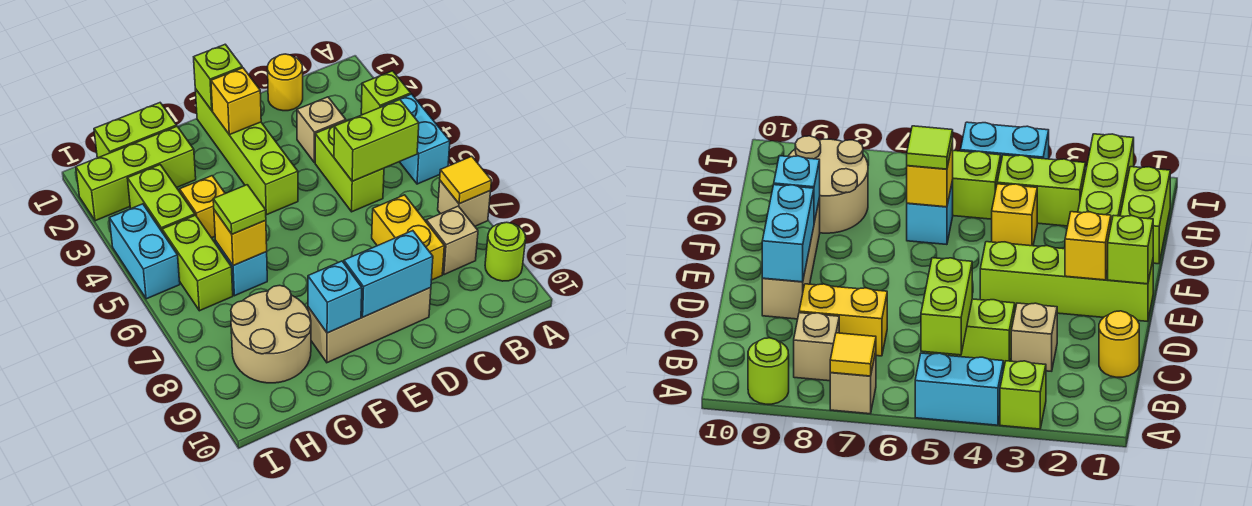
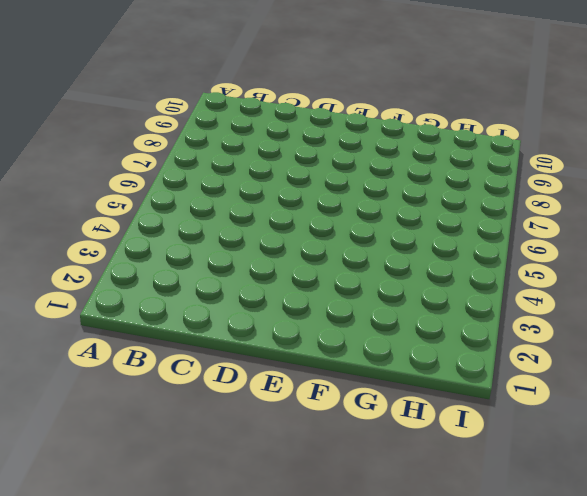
none -> lime brick A3 level 1
none -> cyan brick A4:A5 level 1
none -> tan brick A7 level 1

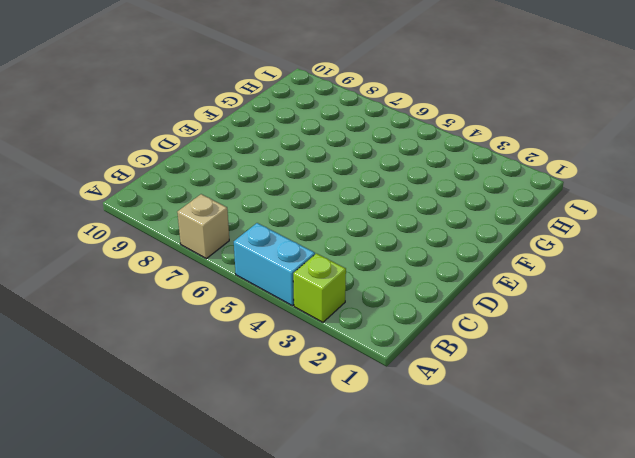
none -> lime round brick A9 level 1
none -> tan brick B8 level 1
none -> yellow round brick C1 level 1

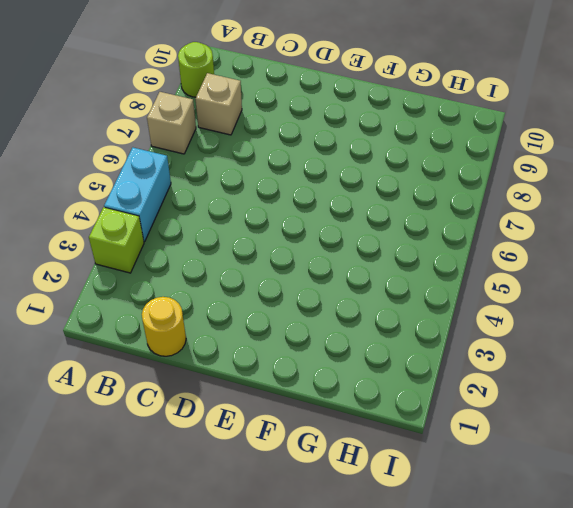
none -> tan brick C3 level 1
none -> lime brick C4:C5 level 1
none -> yellow brick C7:C8 level 1

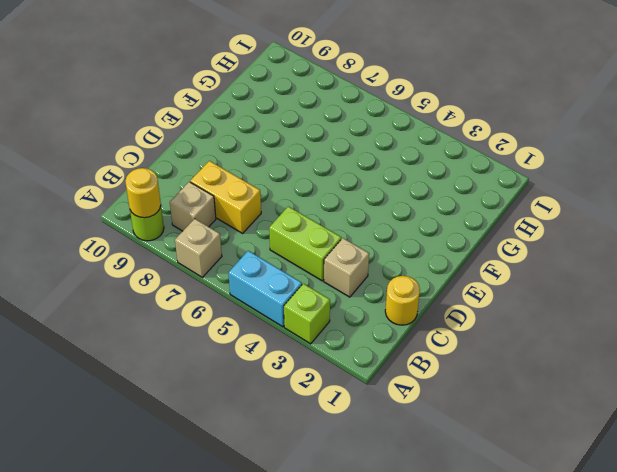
yellow round brick A9 level 2 -> none
none -> tan brick D9:F9 level 1
none -> lime brick E1:E4 level 1
none -> lime brick G1:H1 level 1

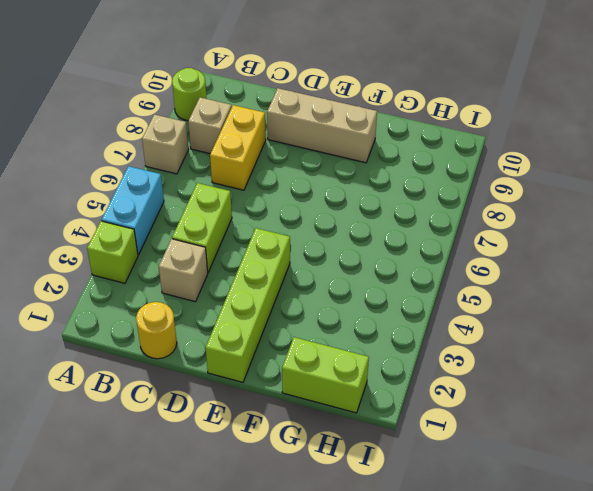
none -> lime brick G2:I2 level 1
none -> yellow brick G4 level 1
none -> cyan brick G6 level 1

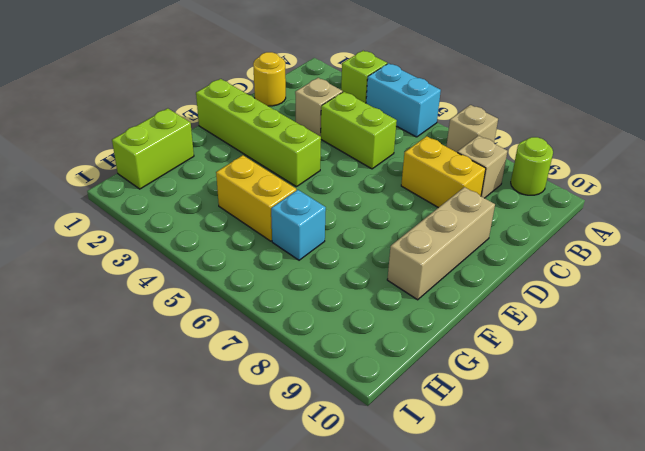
yellow brick G4:G5 level 1 -> yellow brick G4 level 1
none -> lime brick G2:I2 level 1
none -> tan round brick G8:H9 level 1
none -> lime brick H3:H4 level 1

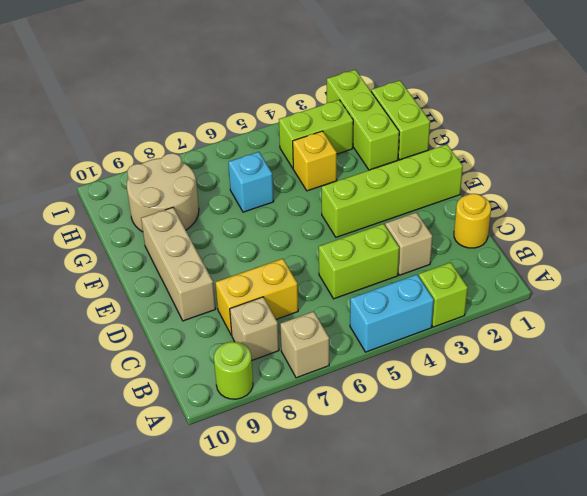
none -> lime brick H5:H6 level 1
none -> cyan brick I4:I5 level 1
none -> yellow tile A7 level 2

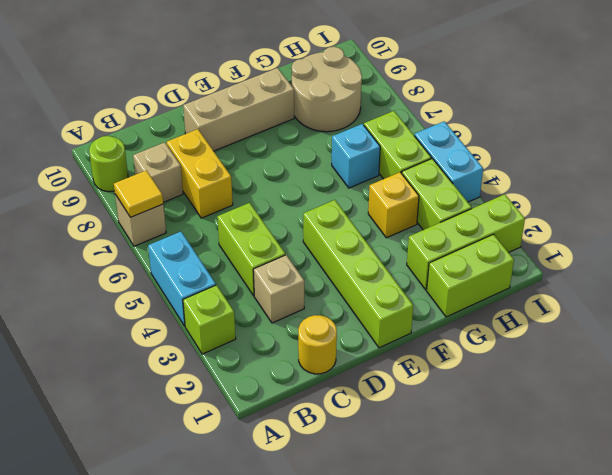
none -> lime brick B5:C5 level 2
none -> cyan brick D9:E9 level 2
none -> lime brick E1 level 2

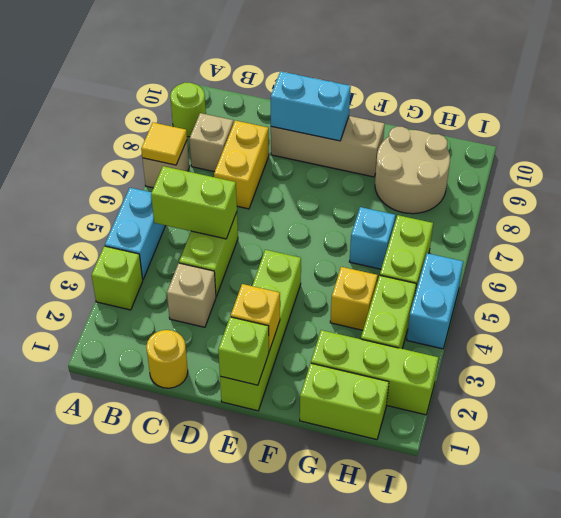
none -> cyan brick F9 level 2
none -> yellow brick G6 level 2
none -> lime tile G6 level 3

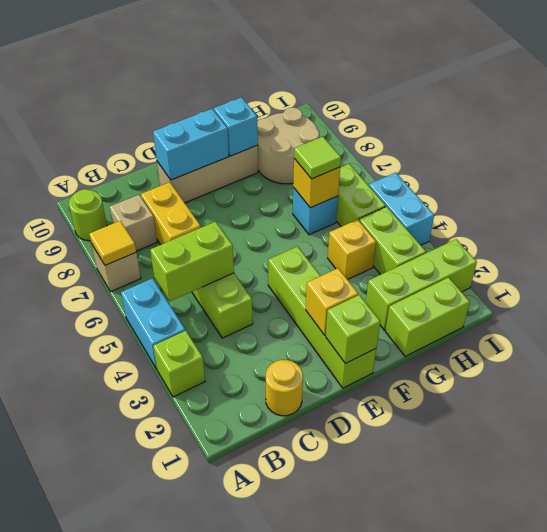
none -> tan brick C3 level 1

